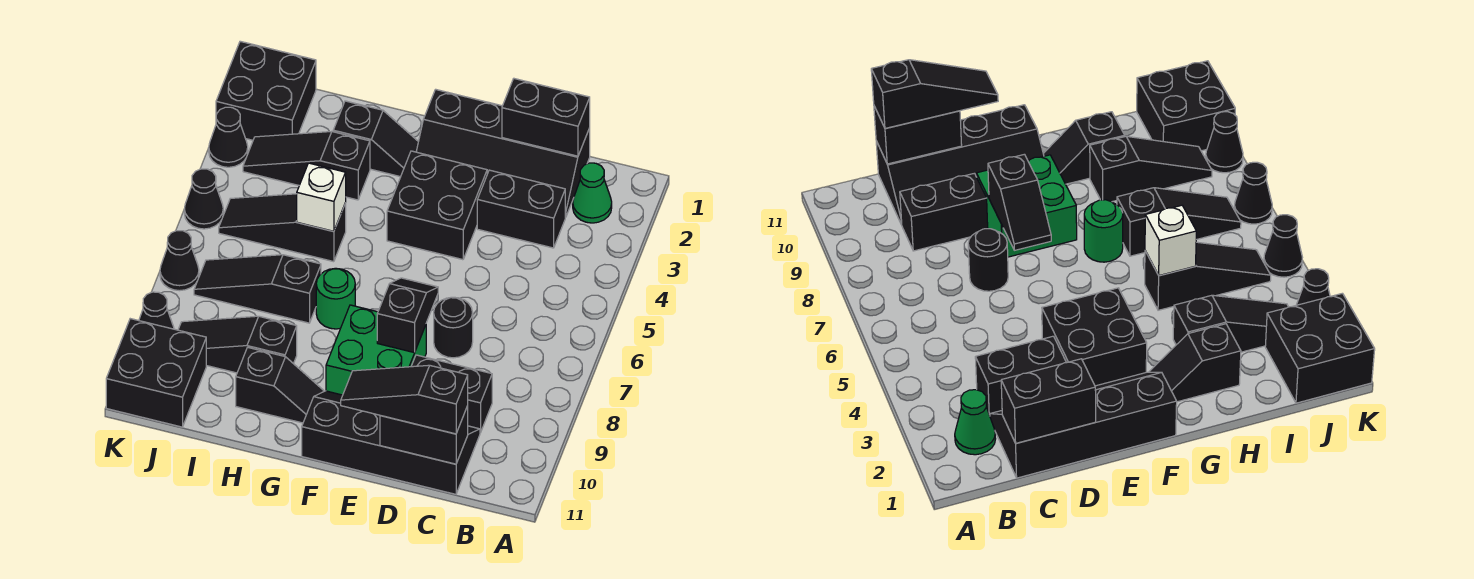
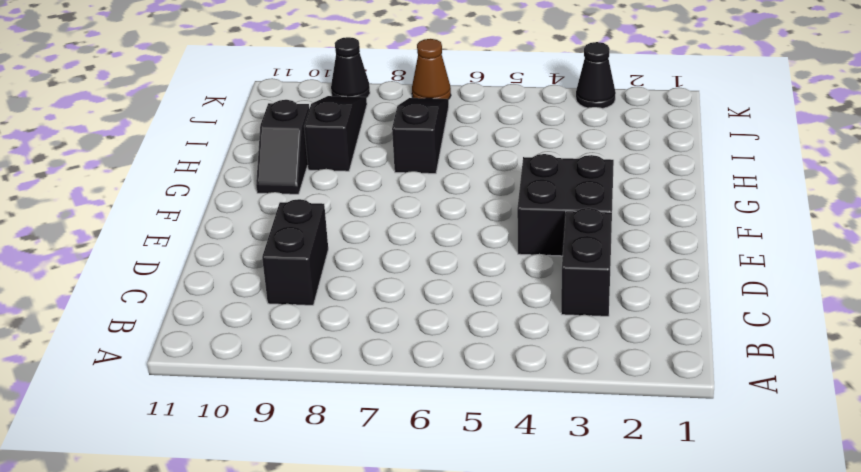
brown cone K7 level 1 -> black cone K7 level 1
none -> green cone B2 level 1
none -> black slope C1:F2 level 1 top 1
none -> black slope C10:F11 level 1 top 11

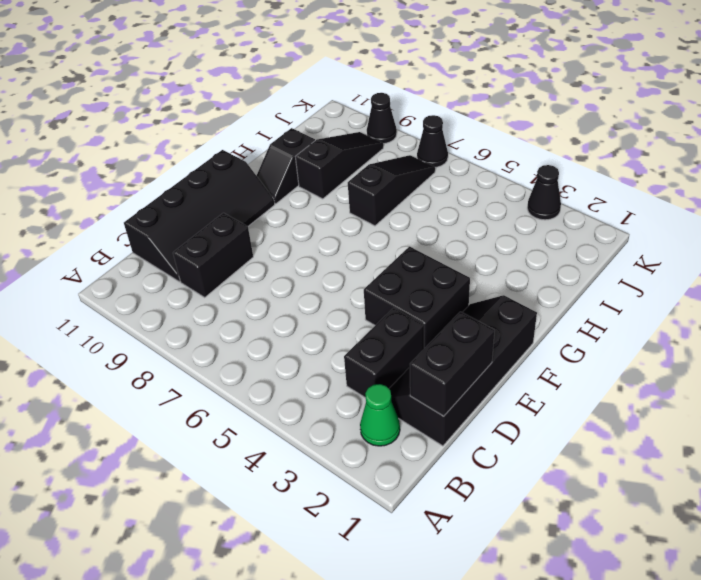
none -> black round brick D7 level 1
none -> green brick E8:F9 level 1
none -> black slope G2:H2 level 1 top H

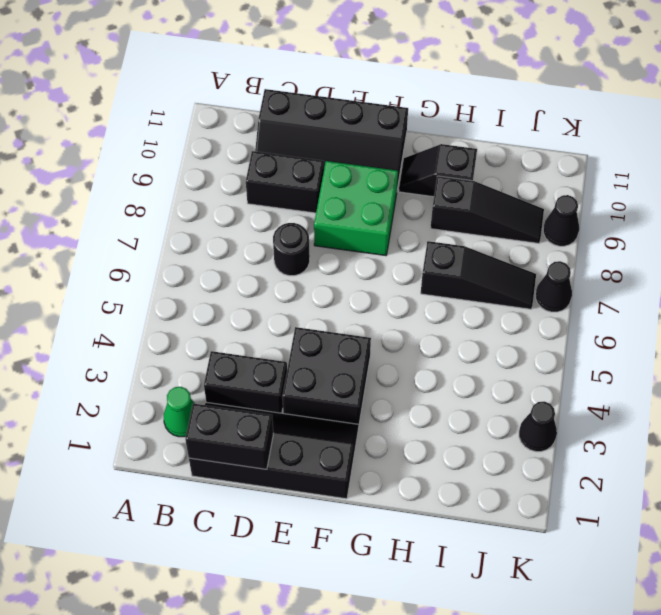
none -> black slope G2:H2 level 1 top H
none -> green round brick G7 level 1
none -> black slope H3:J3 level 1 top H

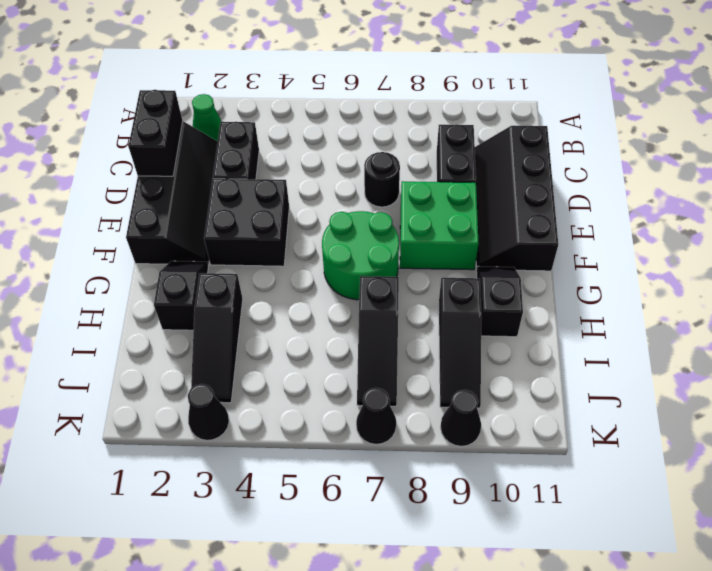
green round brick F6:G7 level 1 -> green round brick G7 level 1
none -> black slope H5:J5 level 1 top H
none -> black brick J1:K2 level 1
none -> black brick J10:K11 level 1

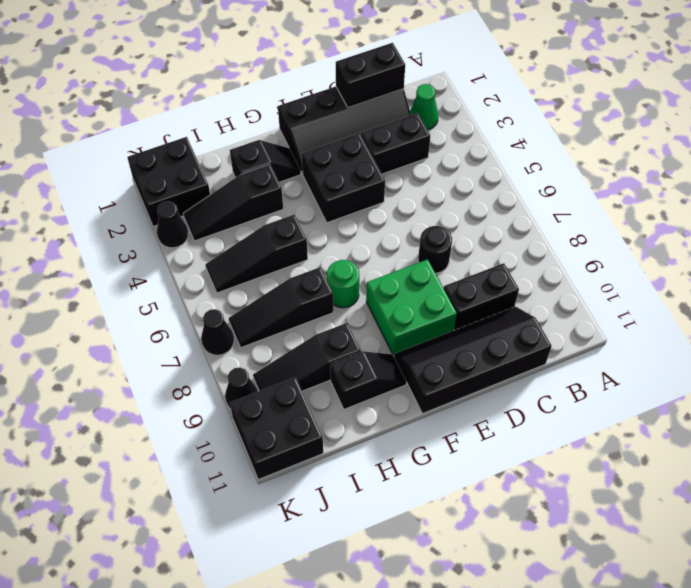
none -> black cone K5 level 1
none -> black brick C11:D11 level 2
none -> black slope E7:E8 level 2 top 8

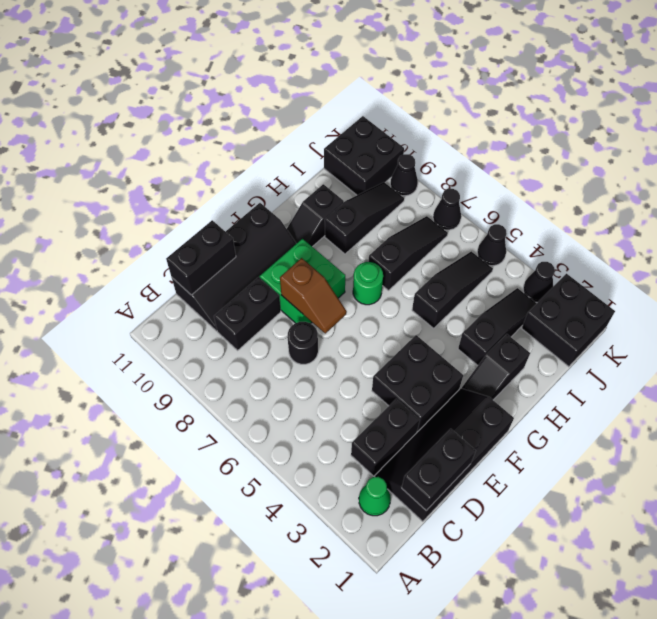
brown slope E7:E8 level 2 top 8 -> black slope E7:E8 level 2 top 8
none -> white brick H5 level 2
none -> black slope C11:E11 level 3 top C

